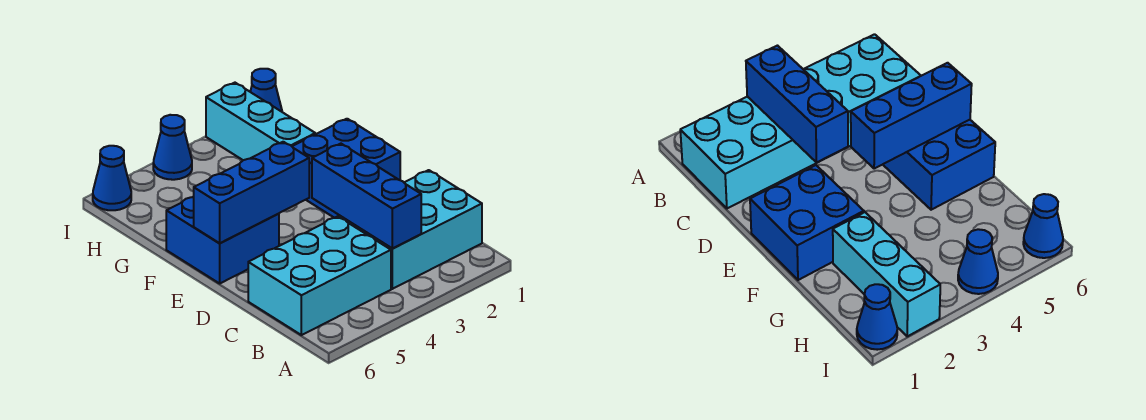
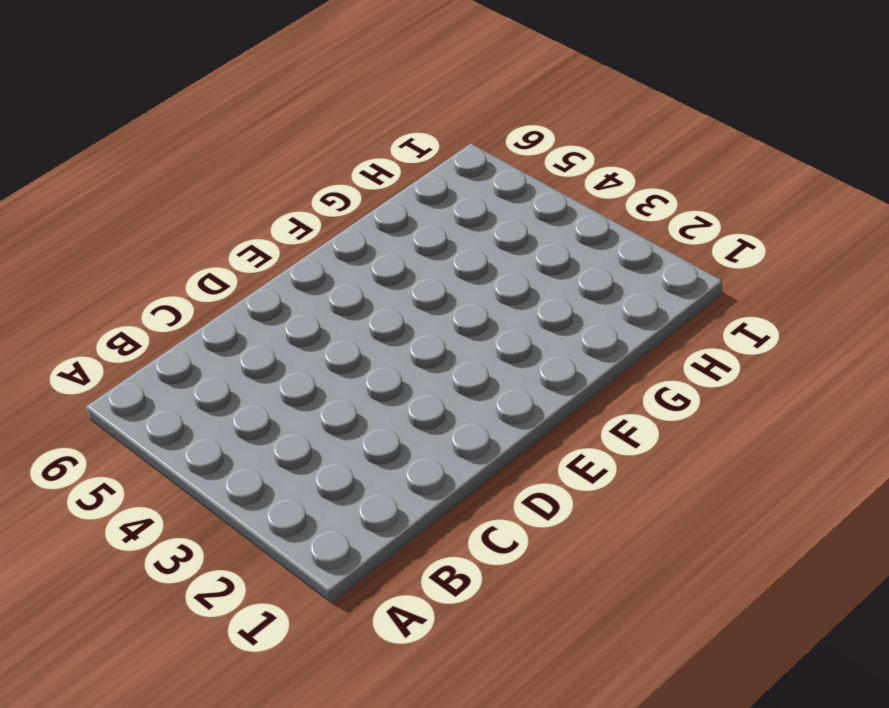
none -> cyan brick B1:C3 level 1
none -> cyan brick B4:C6 level 1

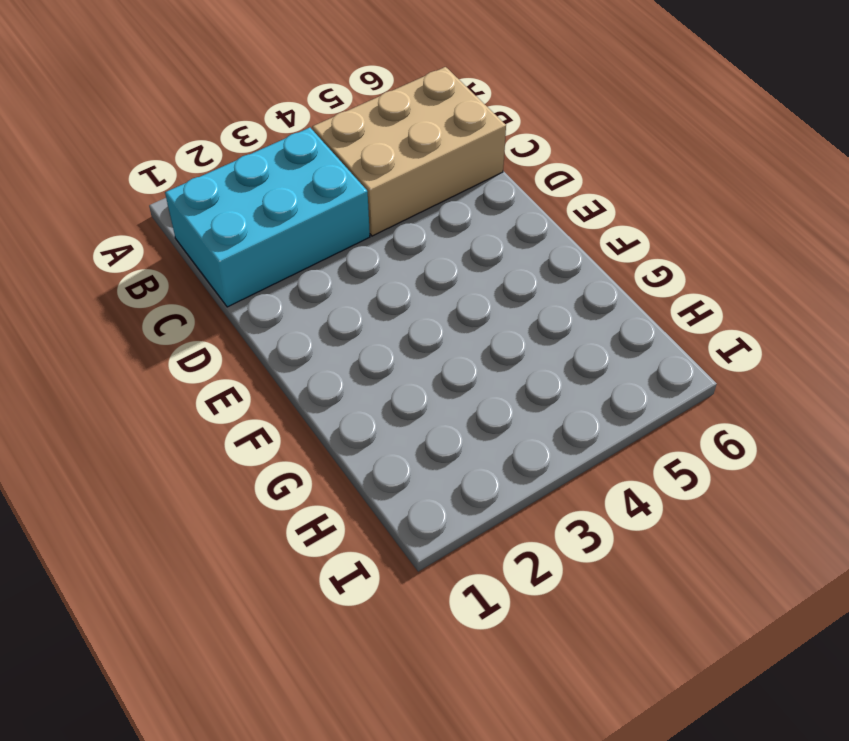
tan brick B4:C6 level 1 -> cyan brick B4:C6 level 1
none -> blue brick E1:F2 level 1
none -> blue brick E5:F6 level 1

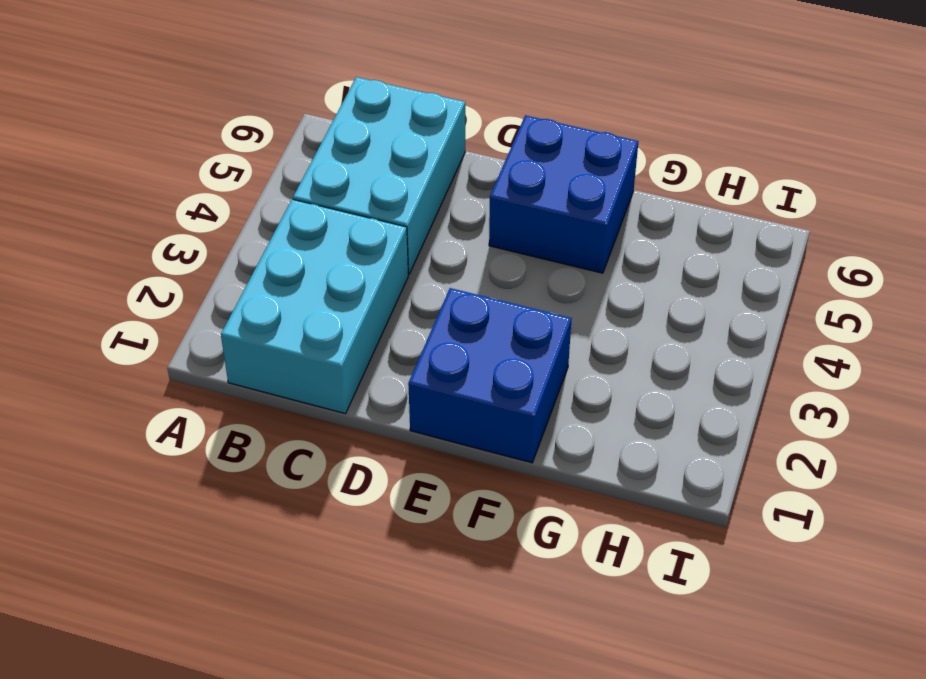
none -> cyan brick G2:I2 level 1
none -> blue cone I1 level 1

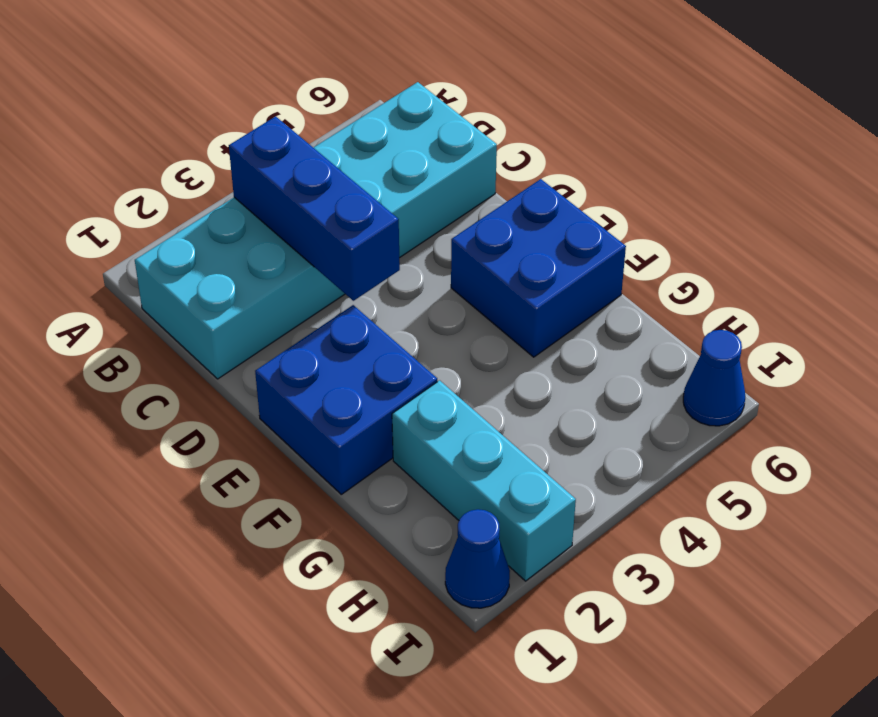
none -> blue cone I4 level 1
none -> blue brick E4:E6 level 2

